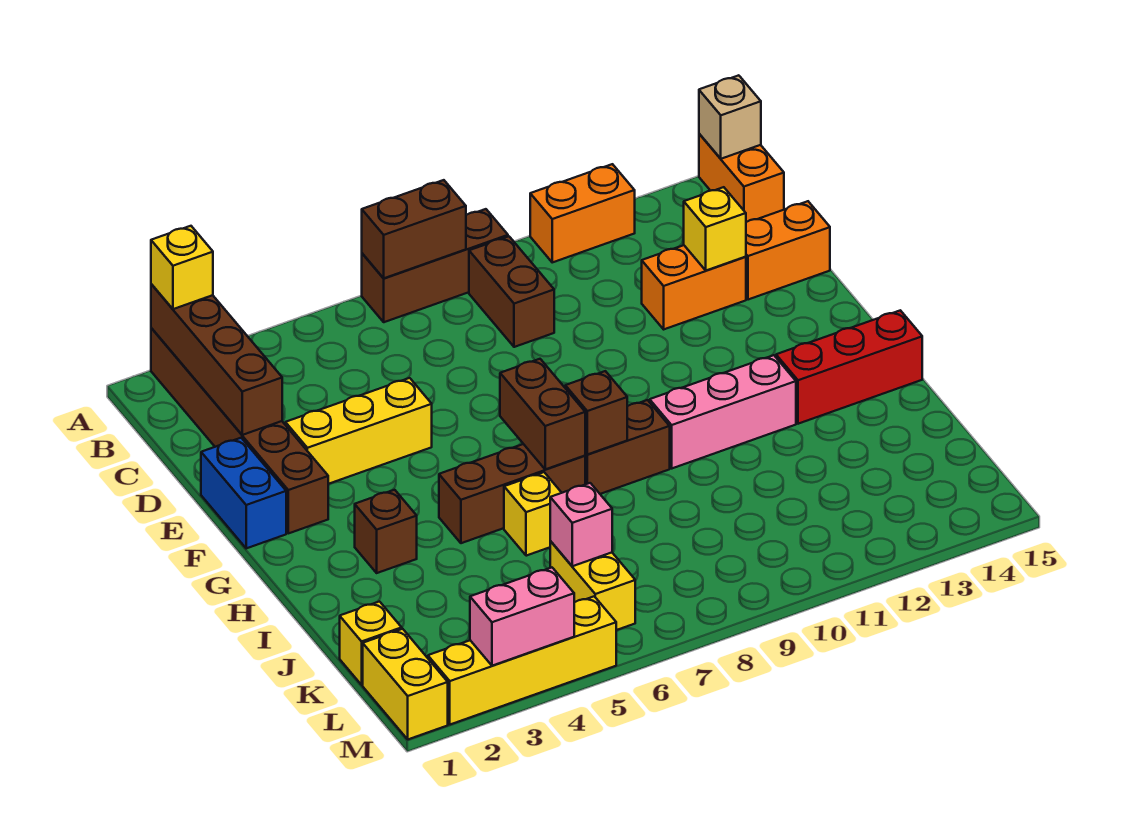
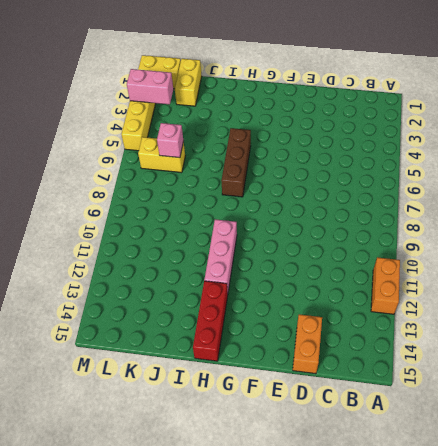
yellow brick K1:K2 level 1 -> yellow brick K1 level 1
pink brick L3:M3 level 2 -> pink brick M3:M4 level 2
none -> brown brick A2:F2 level 1
none -> brown brick A7:A9 level 1
none -> orange brick A15:B15 level 1

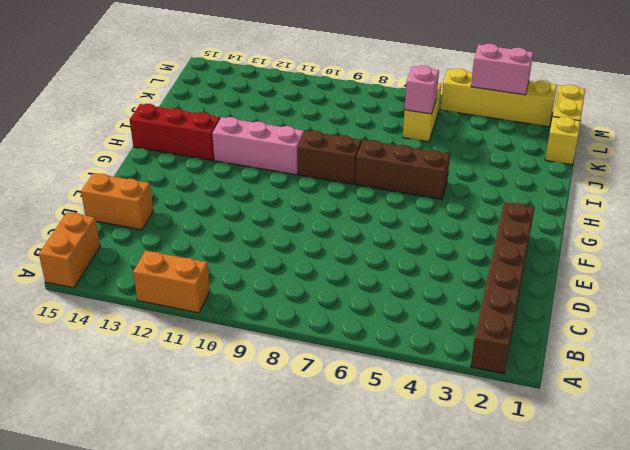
none -> brown brick A7:A9 level 1
none -> brown brick B9:C9 level 1
none -> orange brick D12:D13 level 1

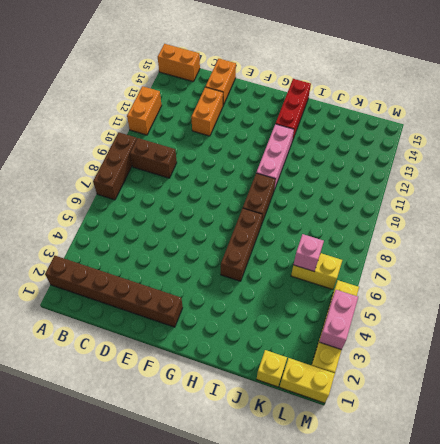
none -> blue brick E1:F1 level 1
none -> yellow brick E3:E5 level 1
none -> brown brick H3 level 1

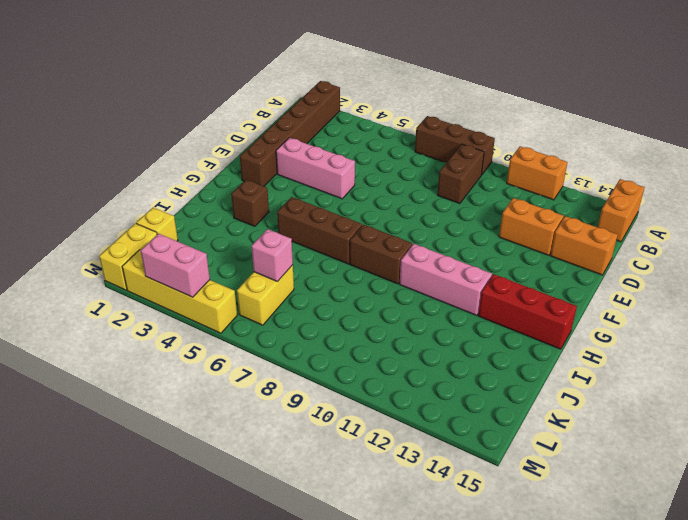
pink brick E3:E5 level 1 -> yellow brick E3:E5 level 1
none -> blue brick E1:F1 level 1
none -> yellow brick I6 level 1
none -> brown brick A2:D2 level 2

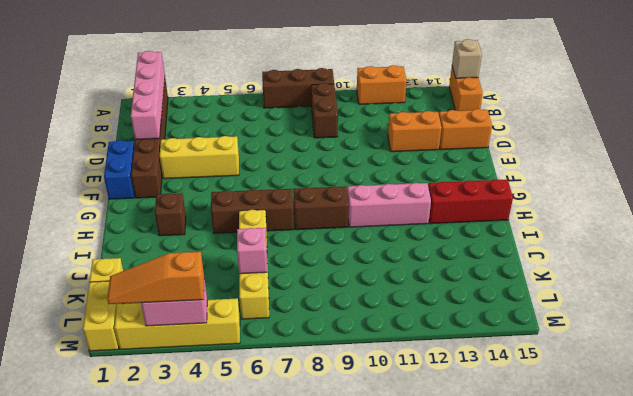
pink brick A2:D2 level 2 -> brown brick A2:D2 level 2
orange slope M2:M4 level 3 top 4 -> none
none -> brown brick A7:A8 level 2
none -> yellow brick D13 level 2
none -> brown brick G7:H7 level 2

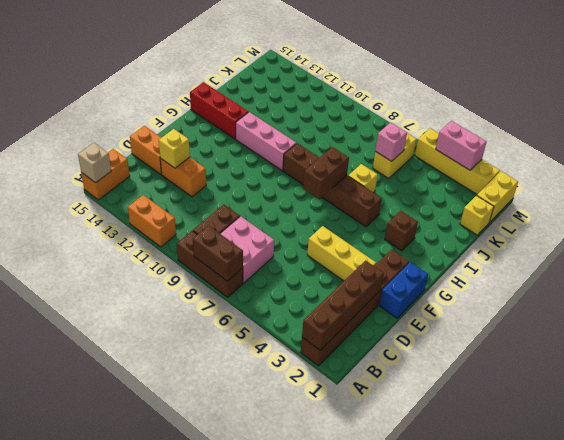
pink brick B7:C8 level 1 -> none
none -> brown brick H8 level 2
none -> yellow brick A2 level 3

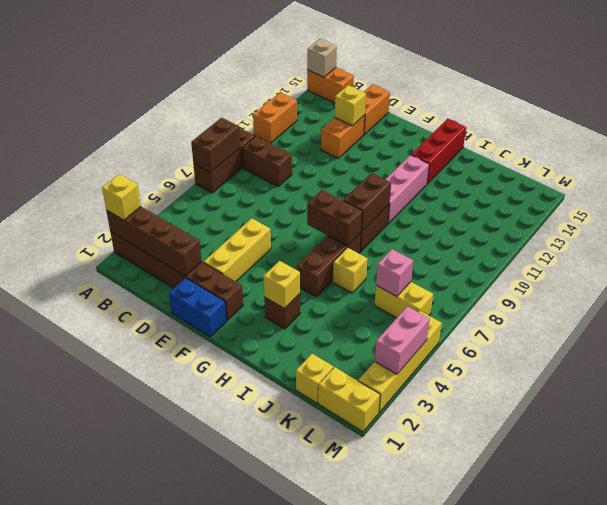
yellow brick H3 level 2 -> none
brown brick H8:H9 level 2 -> brown brick H8 level 2

